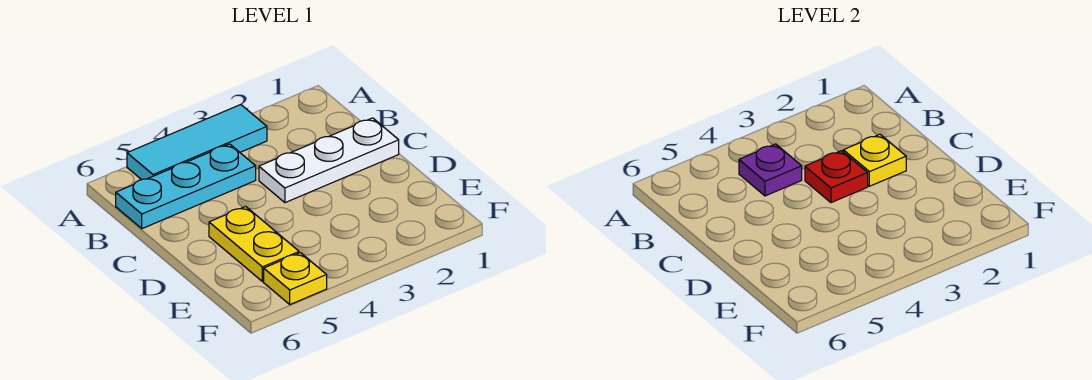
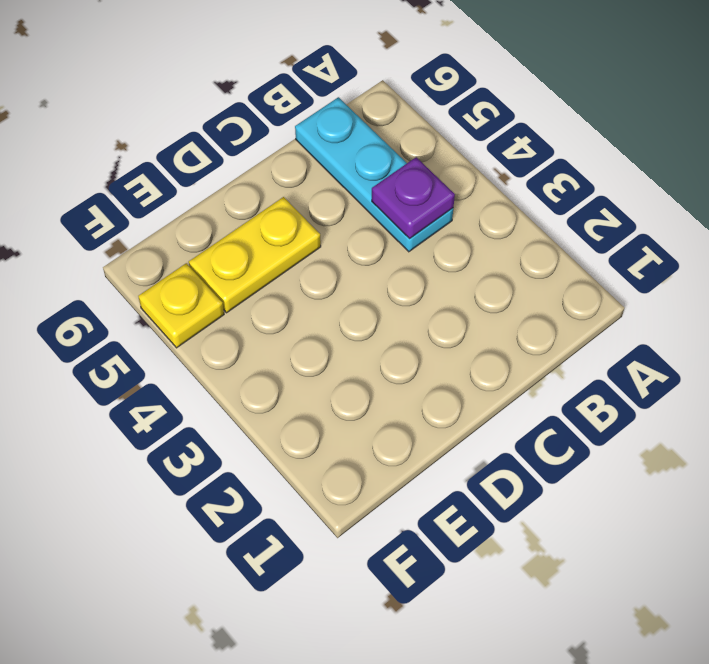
none -> cyan tile A3:A5 level 1
none -> white plate C1:C3 level 1

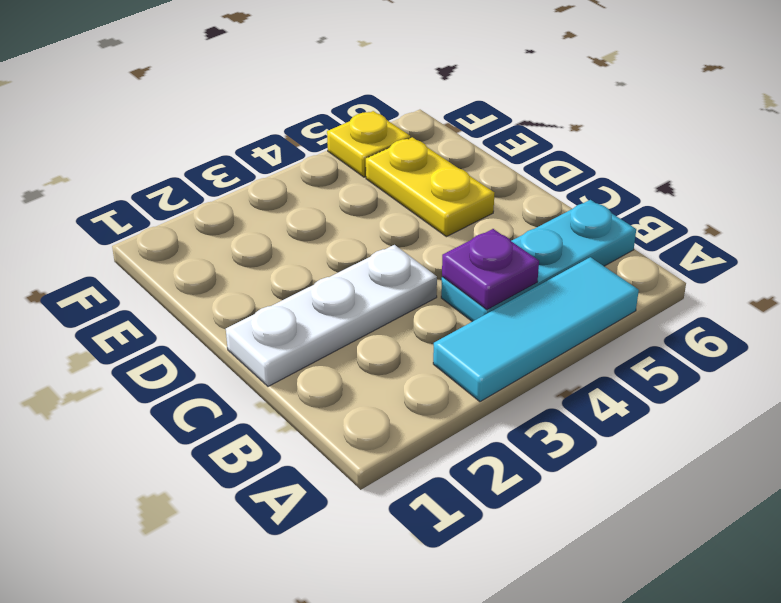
none -> yellow plate C2 level 2
none -> red plate C3 level 2

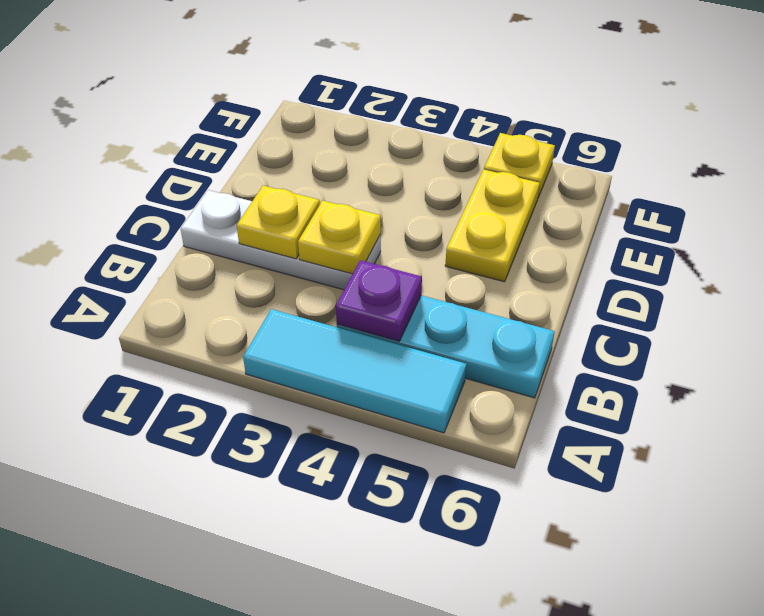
yellow plate C3 level 2 -> red plate C3 level 2

